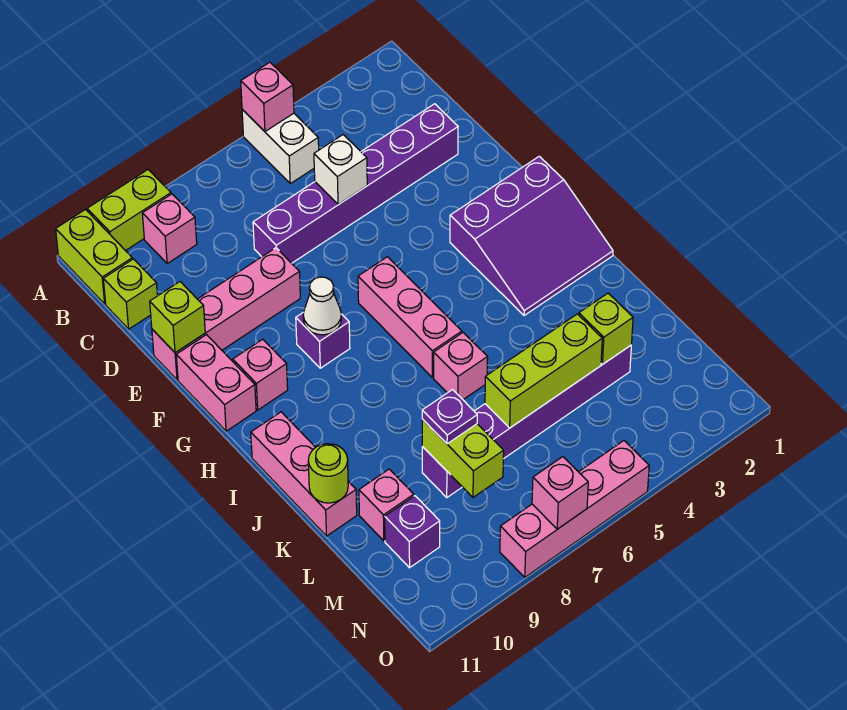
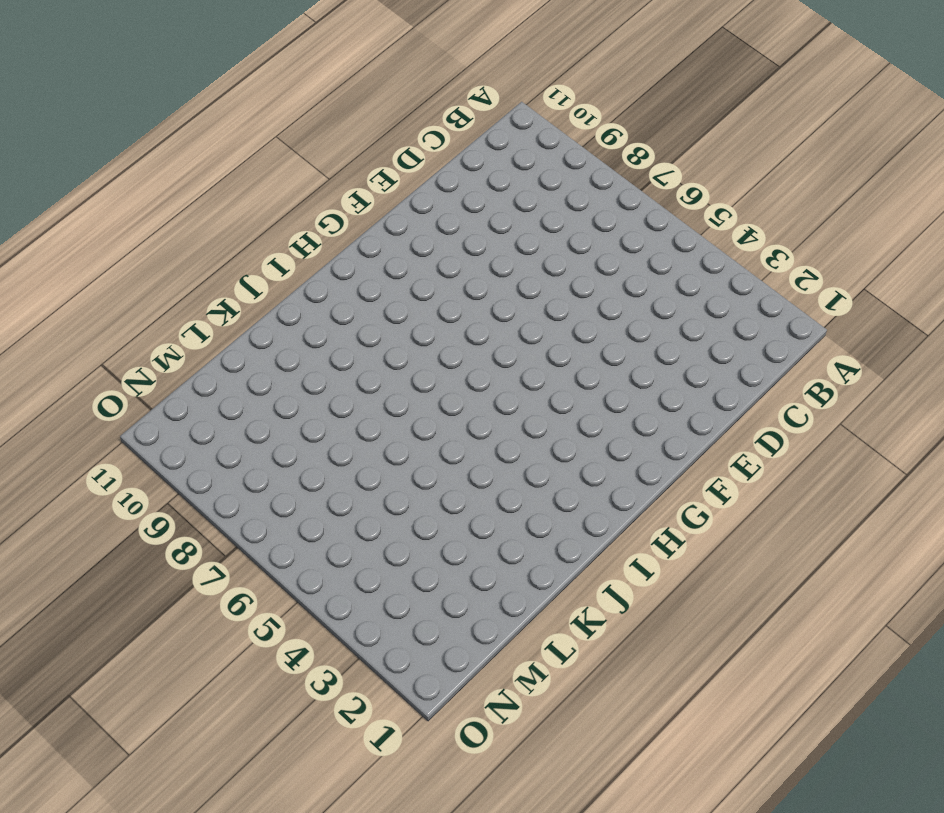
none -> white brick A5:B5 level 1
none -> lime brick A9:A10 level 1
none -> lime brick A11:B11 level 1

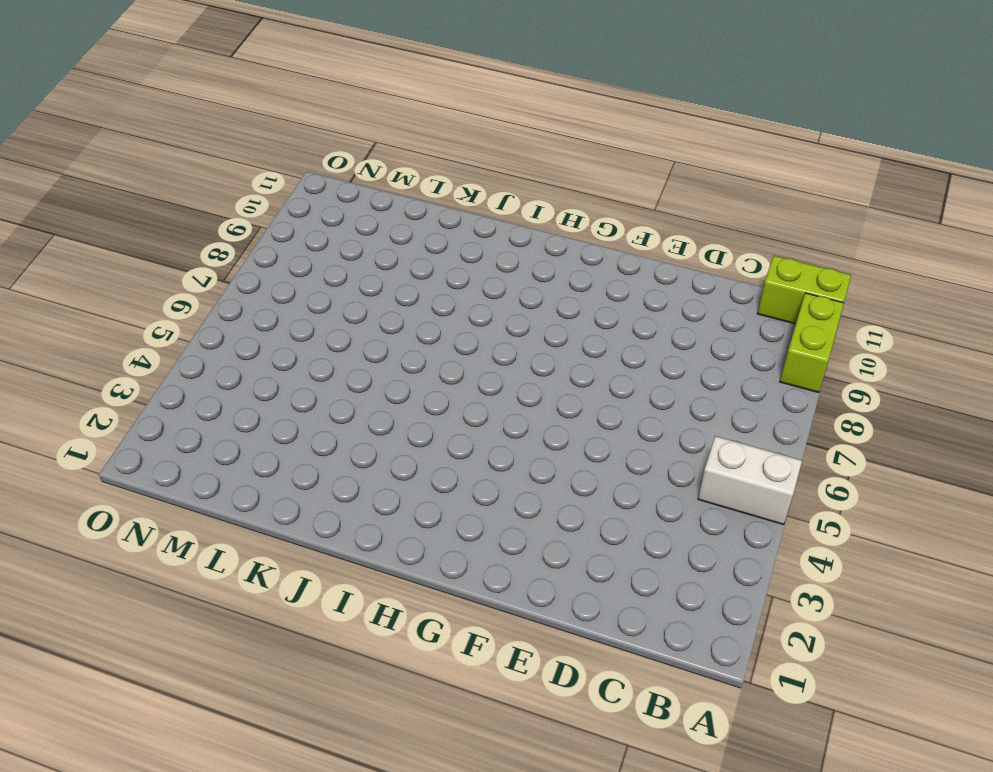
none -> pink brick B9 level 1
none -> lime brick C11 level 1
none -> purple brick D2:D7 level 1

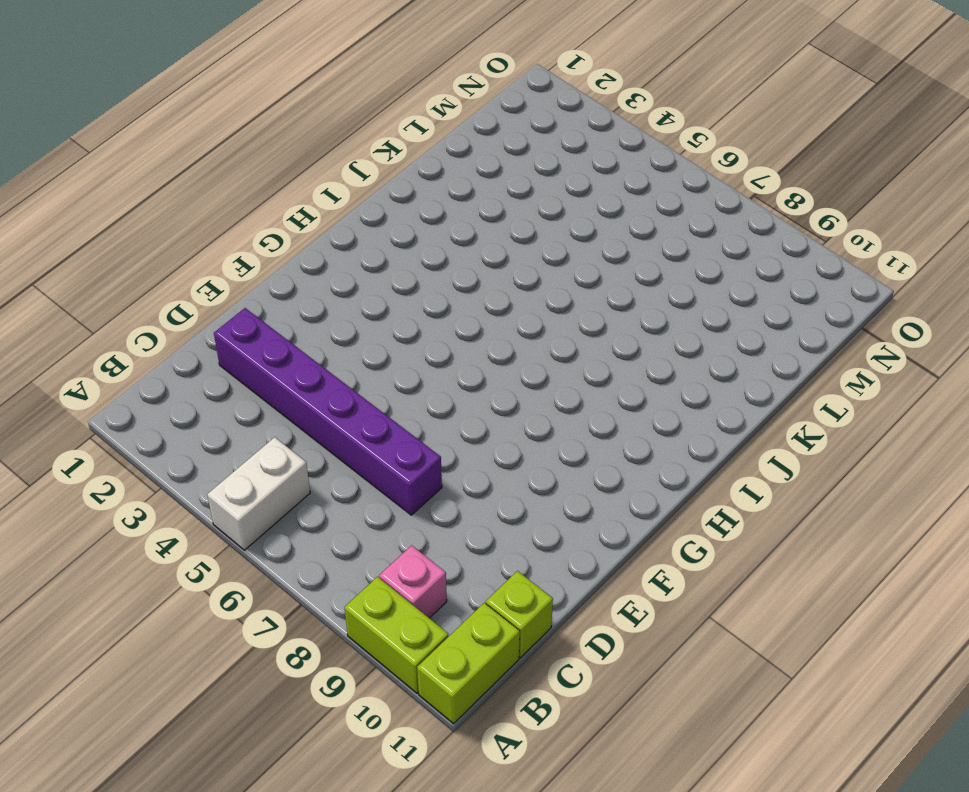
none -> pink brick E8:E11 level 1
none -> pink brick F11:G11 level 1
none -> purple slope G1:I3 level 1 top G

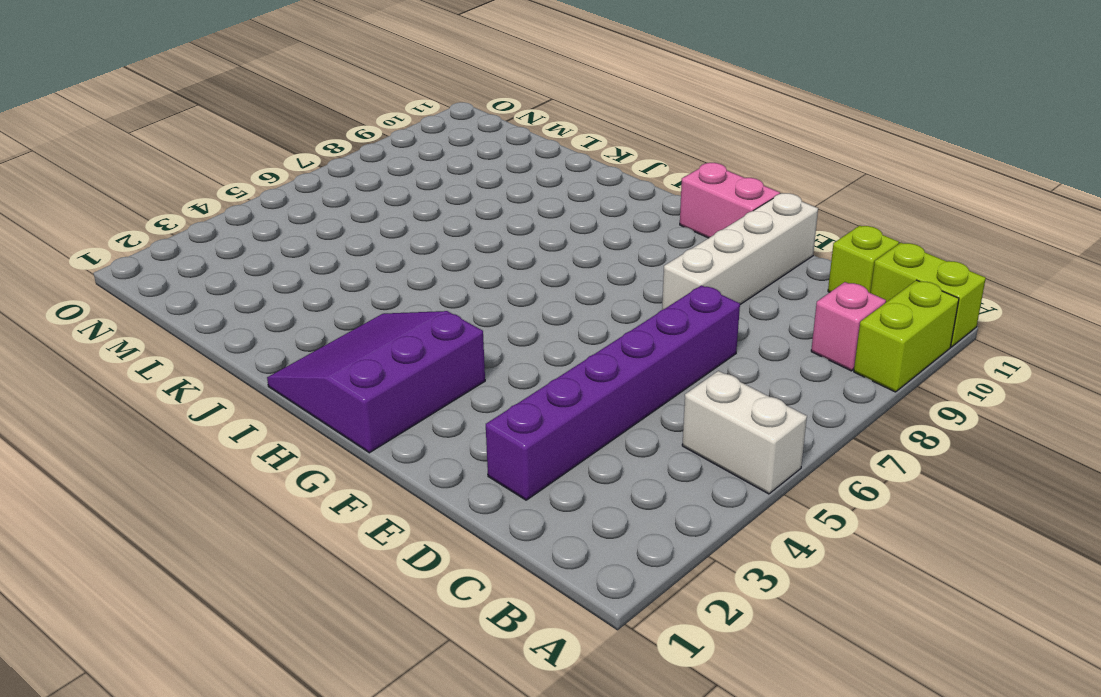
white brick E8:E11 level 1 -> pink brick E8:E11 level 1
none -> pink brick G6:I6 level 1
none -> purple brick G8 level 1
none -> pink brick G10 level 1

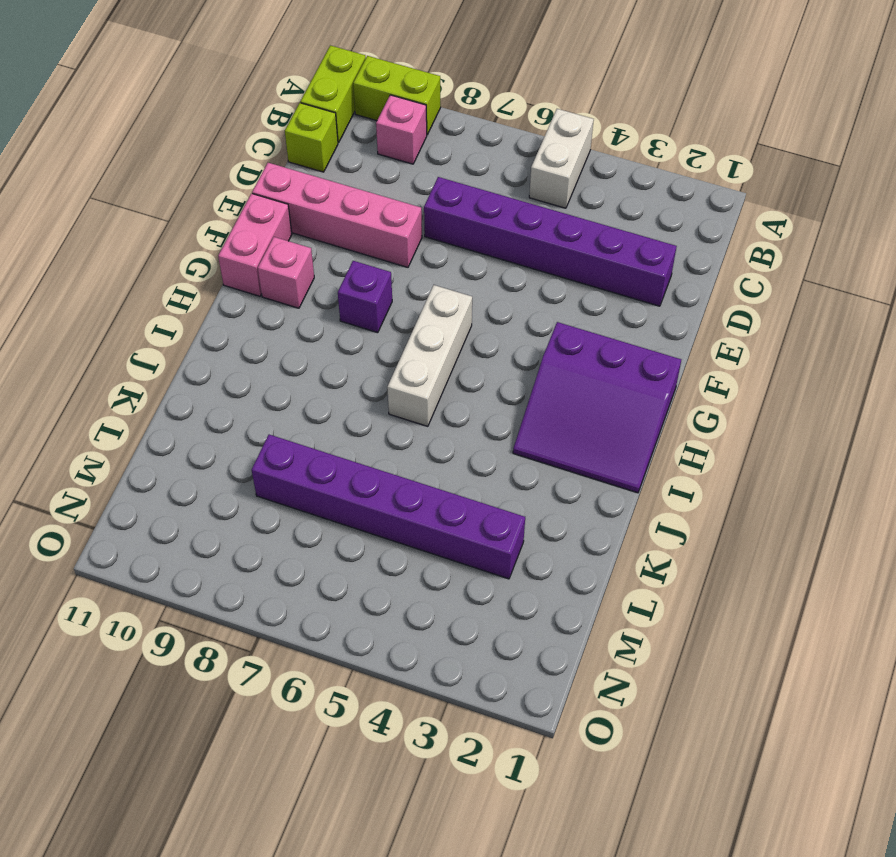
white brick G6:I6 level 1 -> pink brick G6:I6 level 1
none -> pink brick I11:K11 level 1
none -> pink brick J6 level 1
none -> pink brick L10 level 1

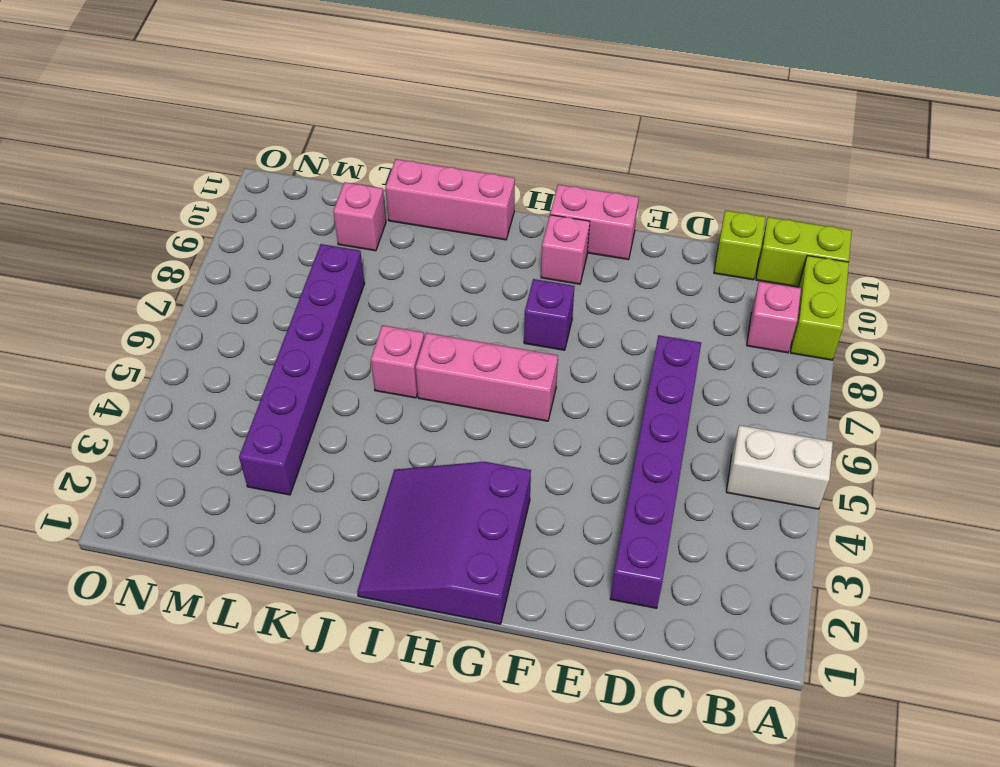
none -> pink brick E8:E11 level 1
none -> purple brick M10 level 1
none -> pink brick O5:O8 level 1

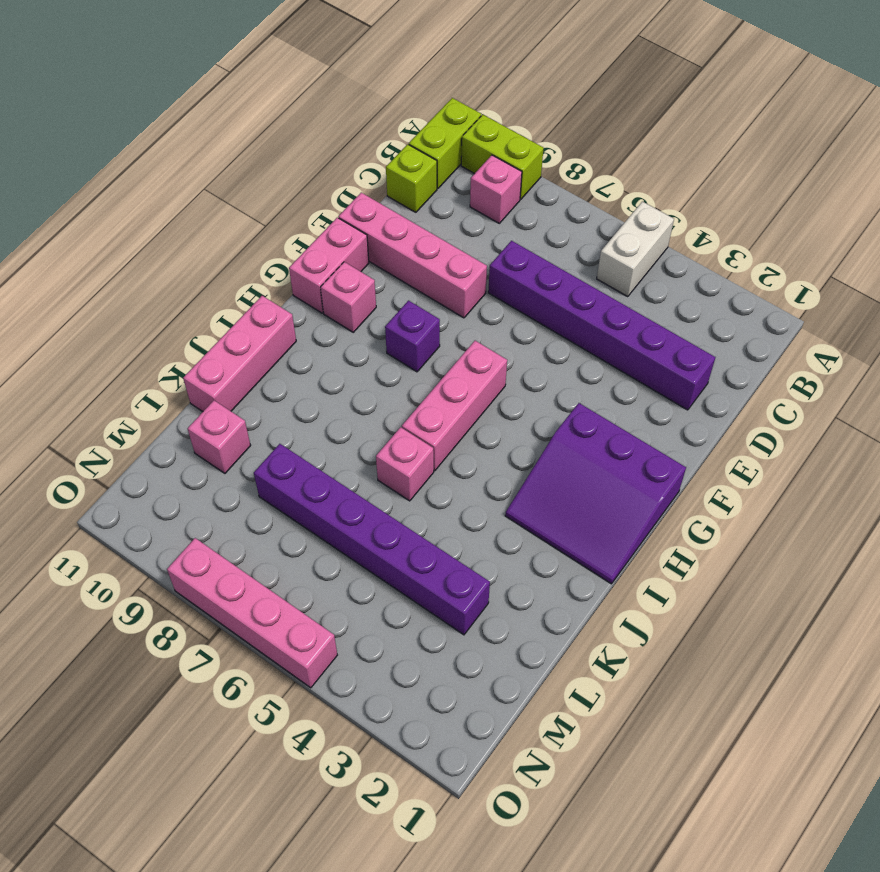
none -> purple brick M10 level 1
none -> pink brick A5 level 2
none -> white brick D5 level 2

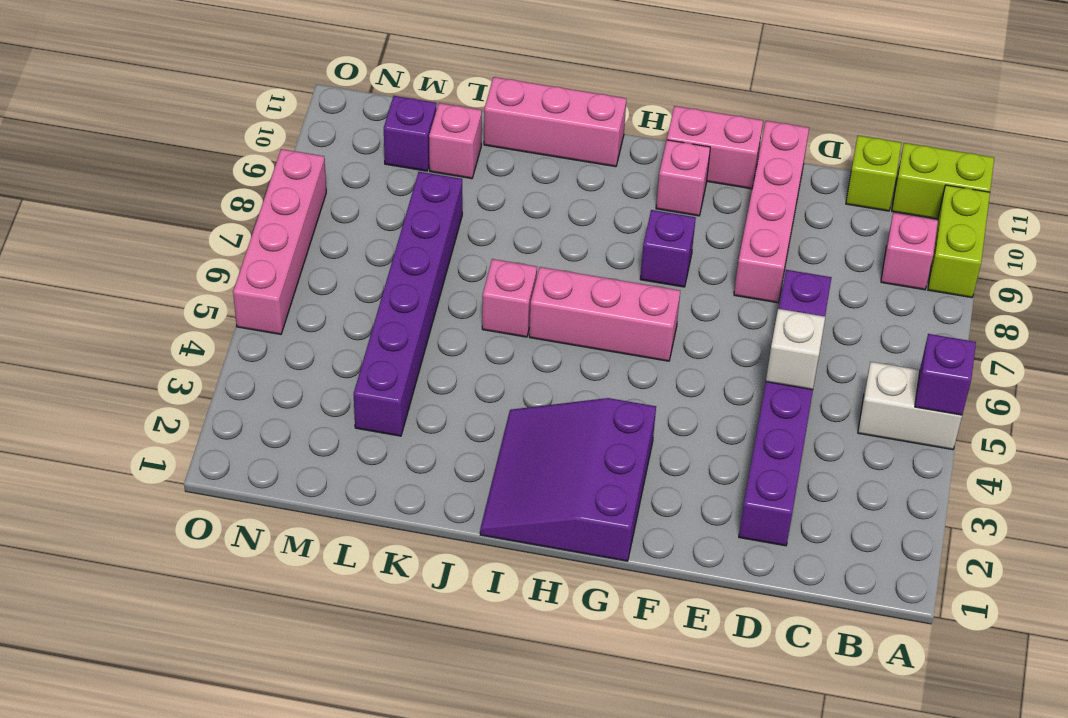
purple brick A5 level 2 -> pink brick A5 level 2
none -> lime brick E11 level 2
none -> white cone G8 level 2
none -> lime round brick K11 level 2

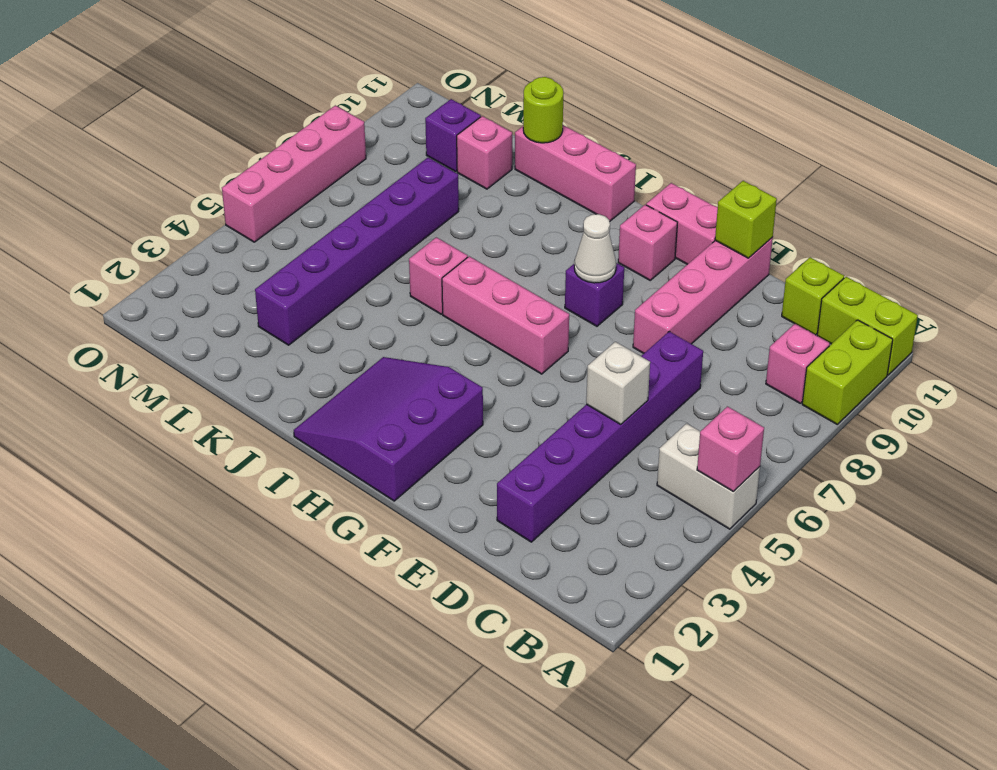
none -> lime brick L3 level 2
none -> lime brick L4:L6 level 2
none -> lime brick L8:M8 level 2

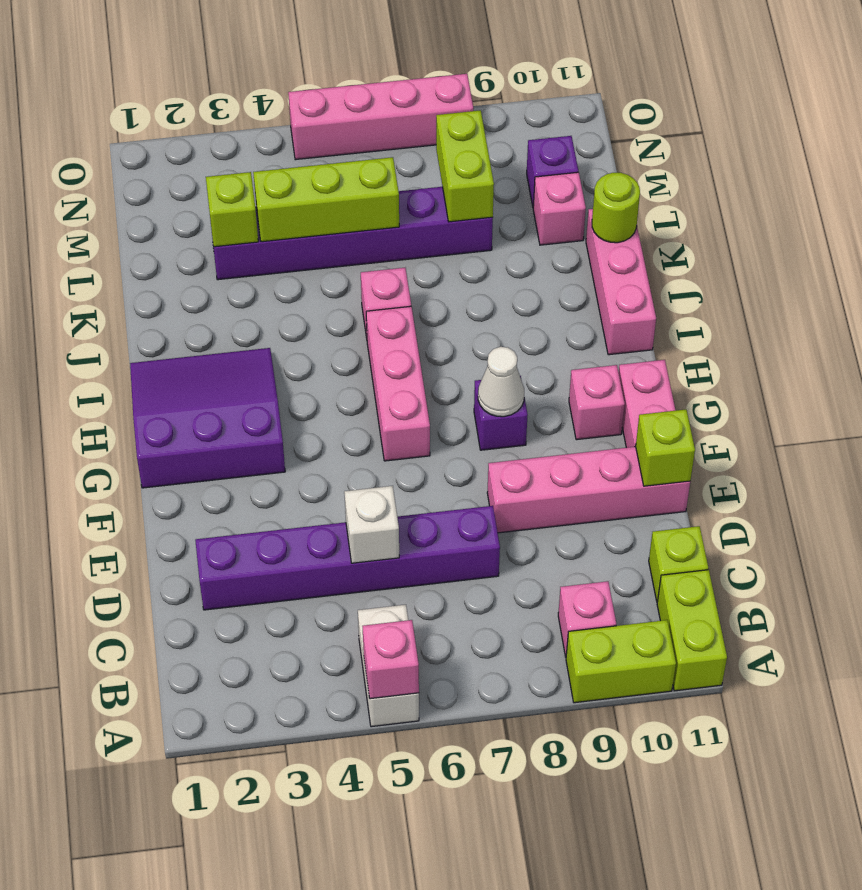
none -> pink brick O7 level 2
none -> purple plate L8 level 3

